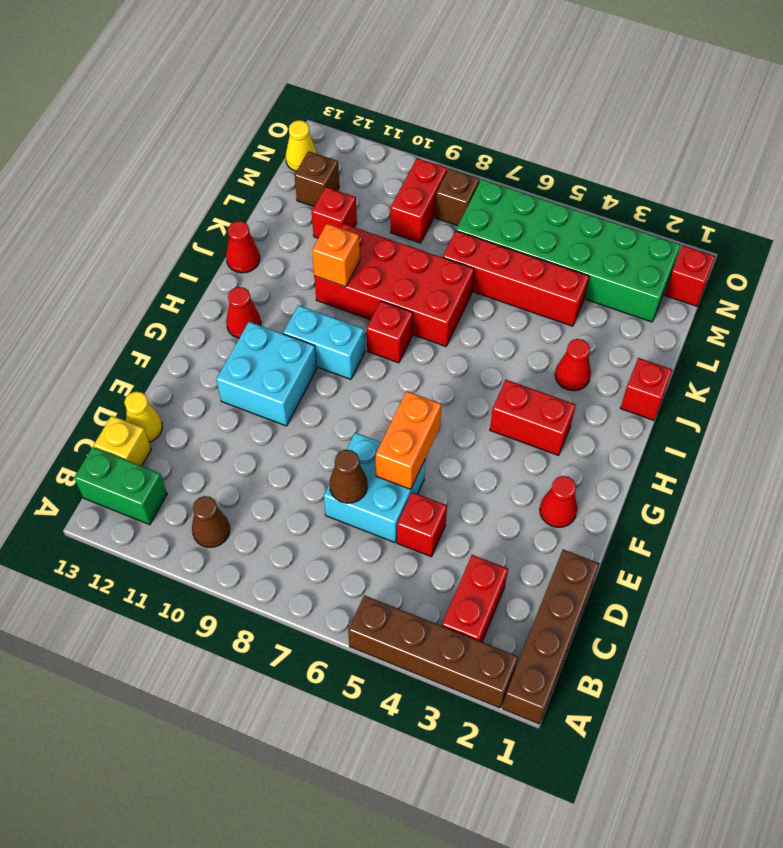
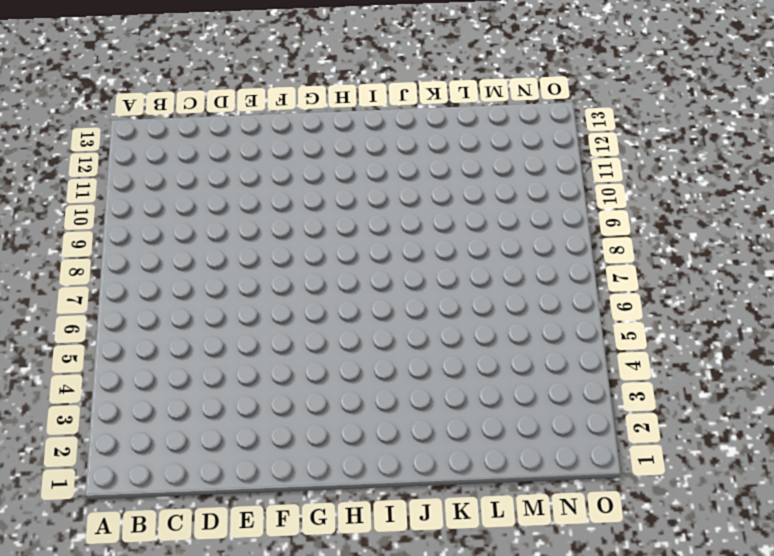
none -> brown brick A1:D1 level 1
none -> brown brick A2:A5 level 1
none -> red brick B3:C3 level 1
none -> brown cone B10 level 1

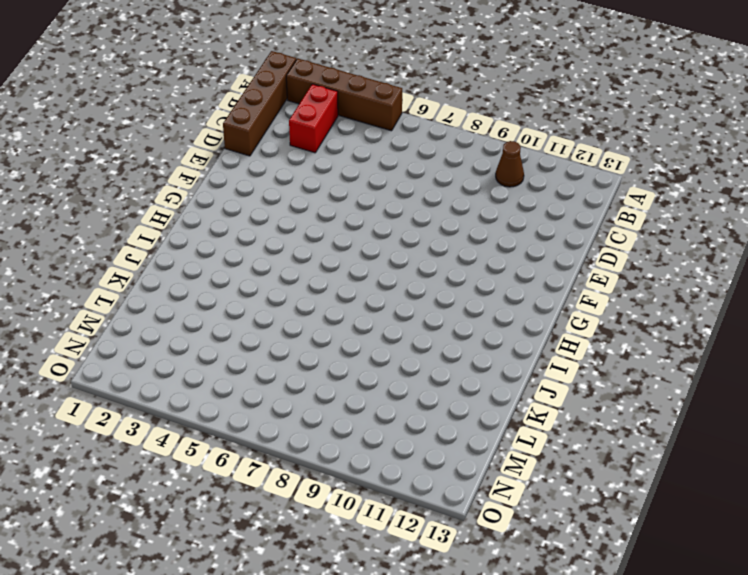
none -> green brick B12:B13 level 1
none -> yellow brick C13 level 1
none -> red brick D5 level 1
none -> cyan brick D6:E7 level 1

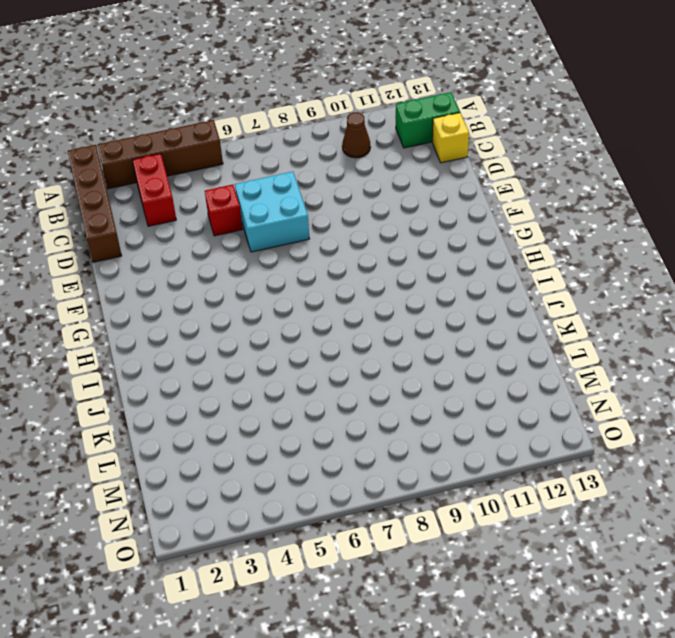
none -> yellow cone D13 level 1
none -> red cone F2 level 1
none -> cyan brick F10:G11 level 1
none -> red brick H3:H4 level 1

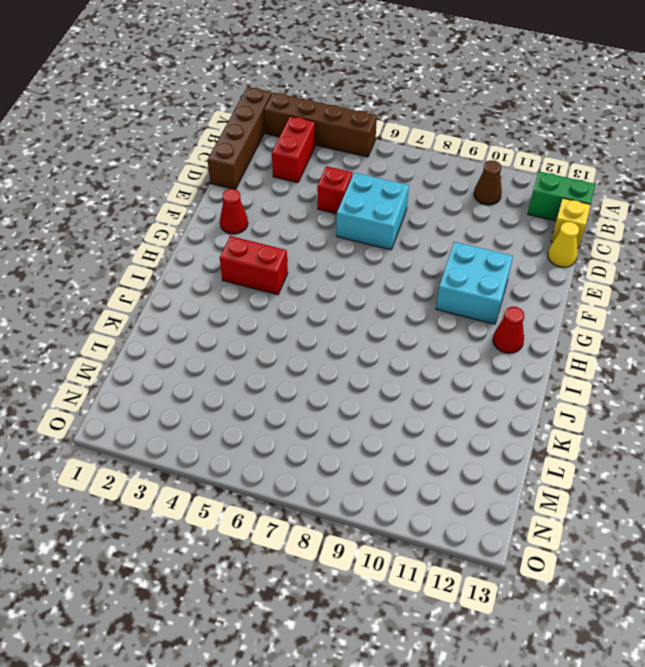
none -> cyan brick H9:H10 level 1
none -> red brick I8 level 1
none -> red brick J1 level 1
none -> red cone J3 level 1

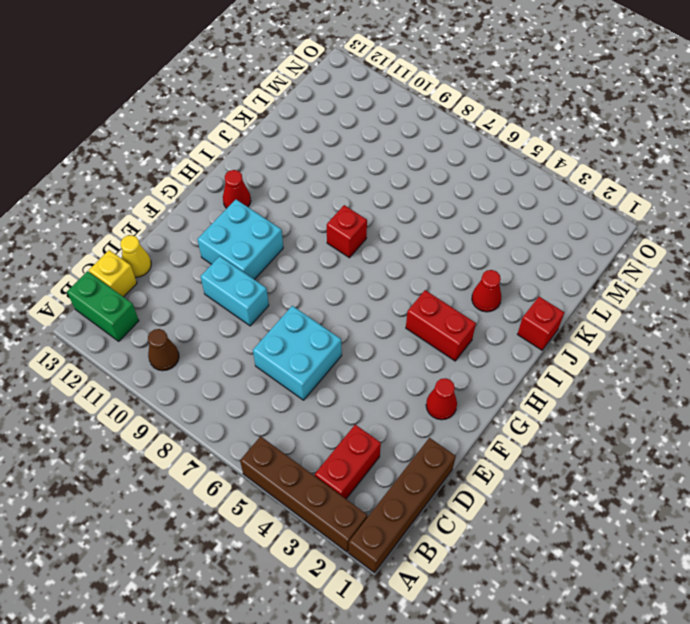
cyan brick E9:E10 level 1 -> cyan brick H9:H10 level 1
none -> red brick D5 level 1
none -> red brick J7:K10 level 1
none -> red cone J13 level 1
none -> red brick L4:L7 level 1

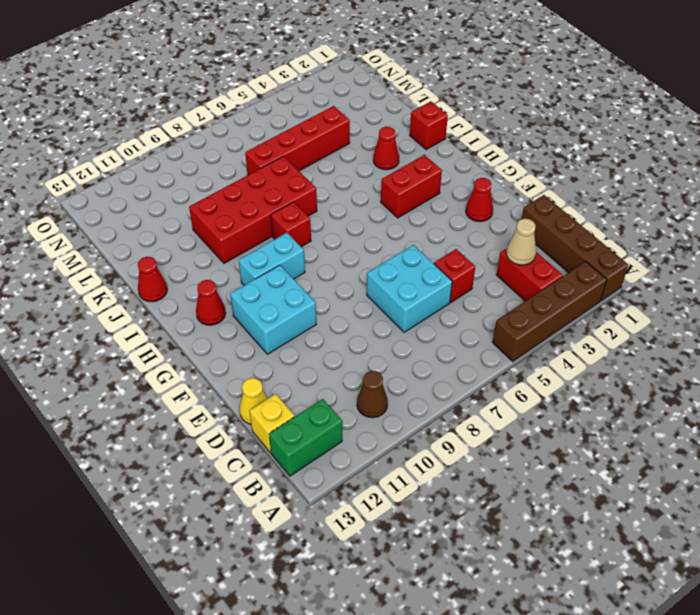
tan cone C3 level 2 -> none
none -> red brick L11 level 1
none -> green brick M2:N7 level 1
none -> red brick M9:N9 level 1
none -> brown brick M12 level 1

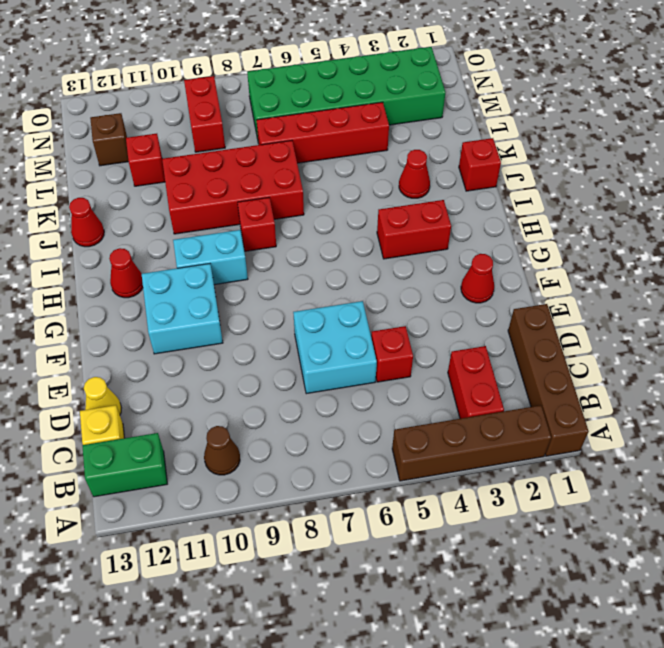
none -> red brick N1 level 1
none -> brown brick N8 level 1
none -> yellow cone N13 level 1
none -> brown cone D7 level 2

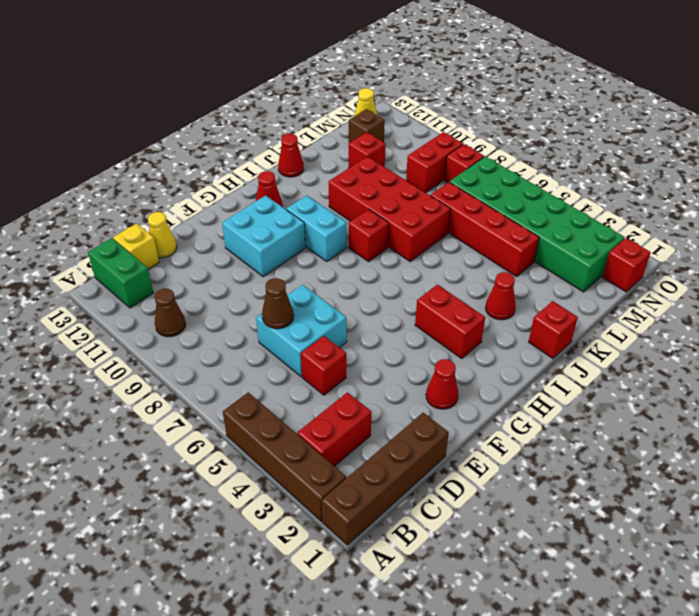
red brick N8 level 1 -> brown brick N8 level 1
none -> orange brick E6:F6 level 2
none -> orange brick J10 level 2

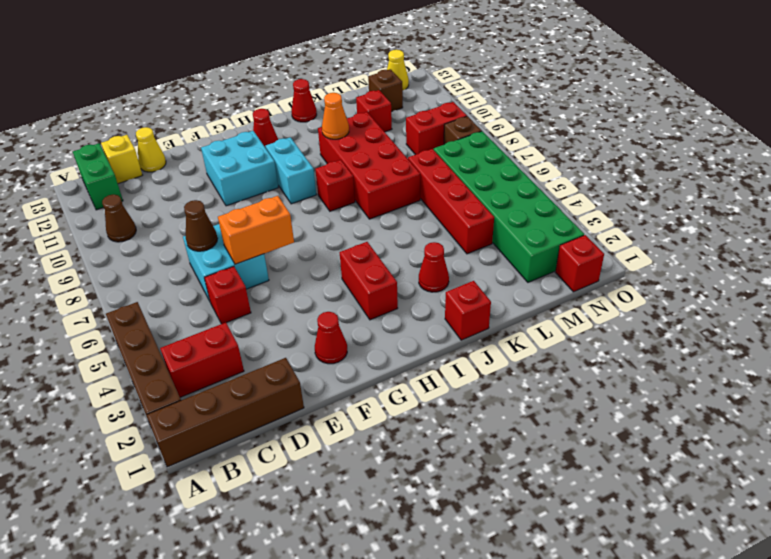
orange cone J10 level 2 -> orange brick J10 level 2

